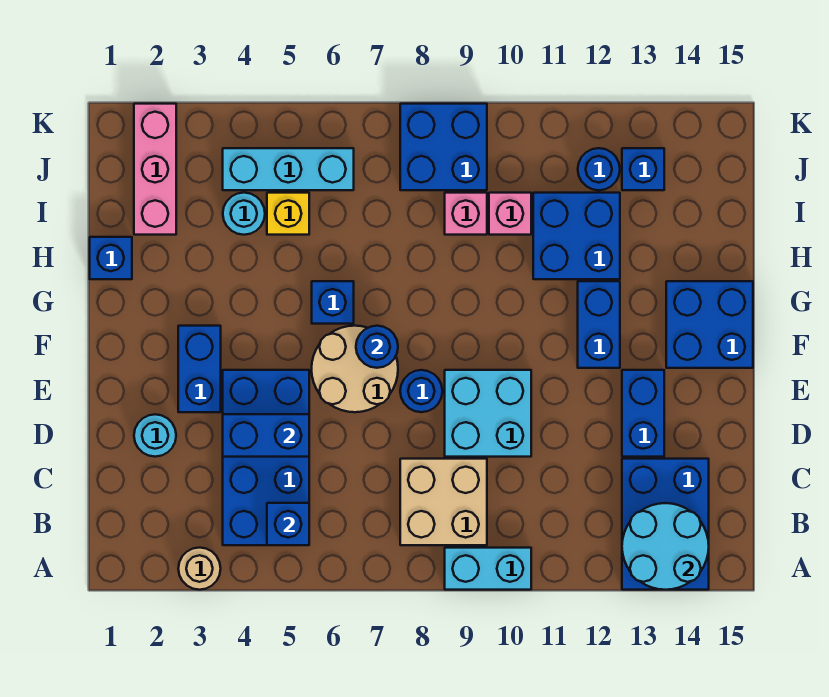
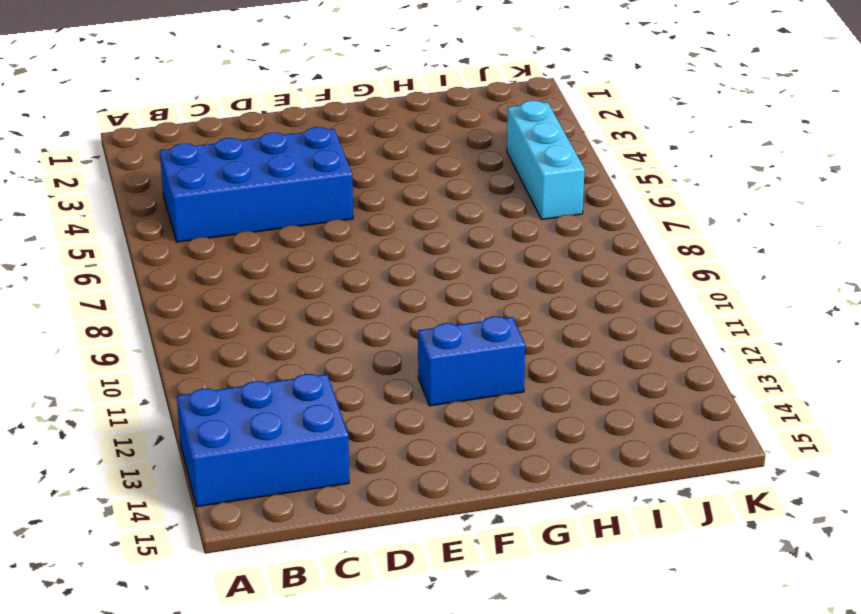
none -> tan round brick A3 level 1
none -> cyan brick A9:A10 level 1
none -> tan brick B8:C9 level 1

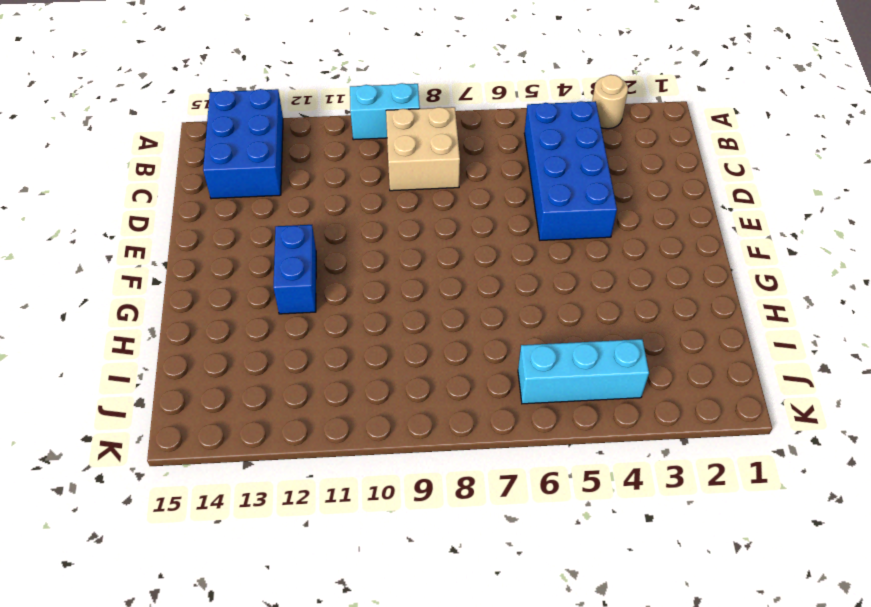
none -> cyan round brick D2 level 1
none -> cyan brick D9:E10 level 1
none -> blue brick D13:E13 level 1

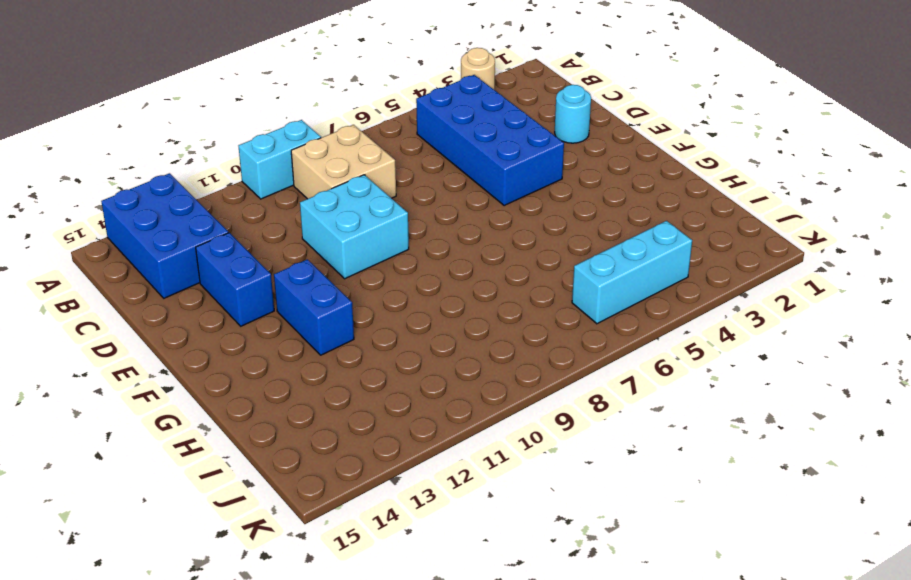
none -> blue brick E3:F3 level 1
none -> tan round brick E6:F7 level 1
none -> blue round brick E8 level 1

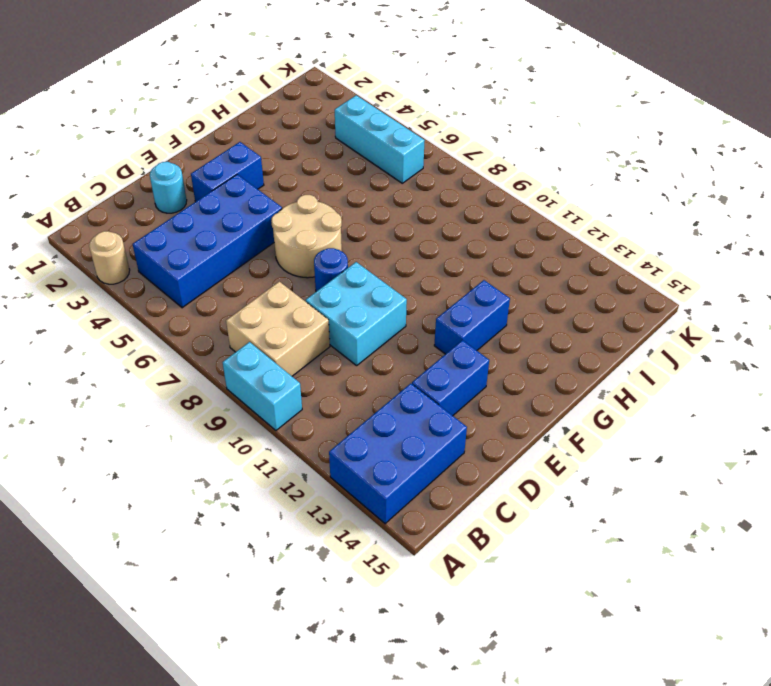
none -> blue brick F14:G15 level 1
none -> blue brick G6 level 1
none -> blue brick H1 level 1

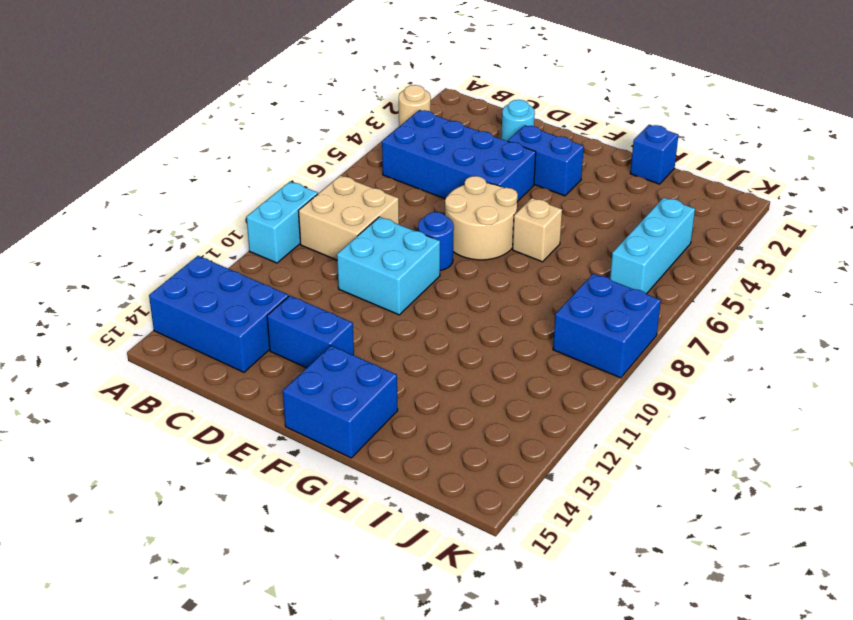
tan brick G6 level 1 -> blue brick G6 level 1
none -> blue brick F12:G12 level 1
none -> blue brick H11:I12 level 1
none -> pink brick I2:K2 level 1

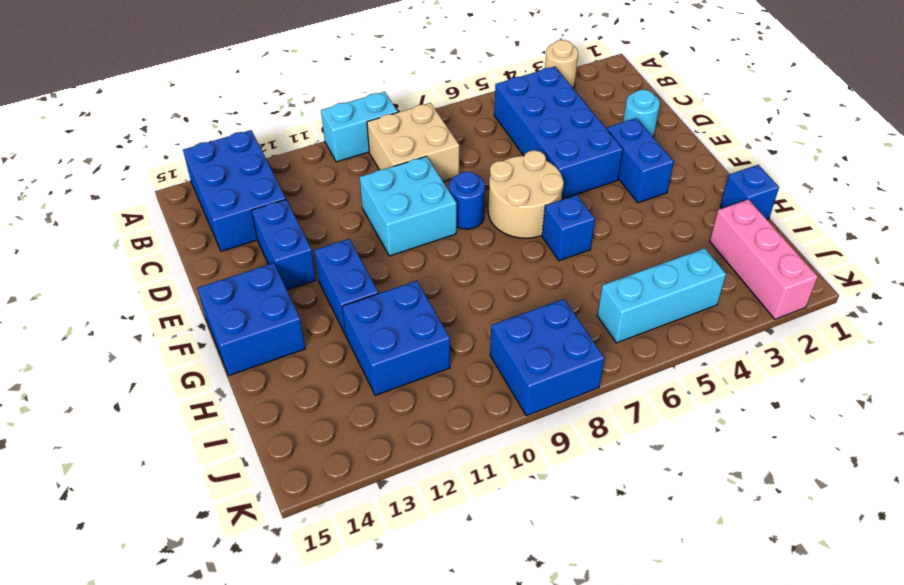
none -> cyan round brick I4 level 1
none -> yellow brick I5 level 1
none -> pink brick I9 level 1

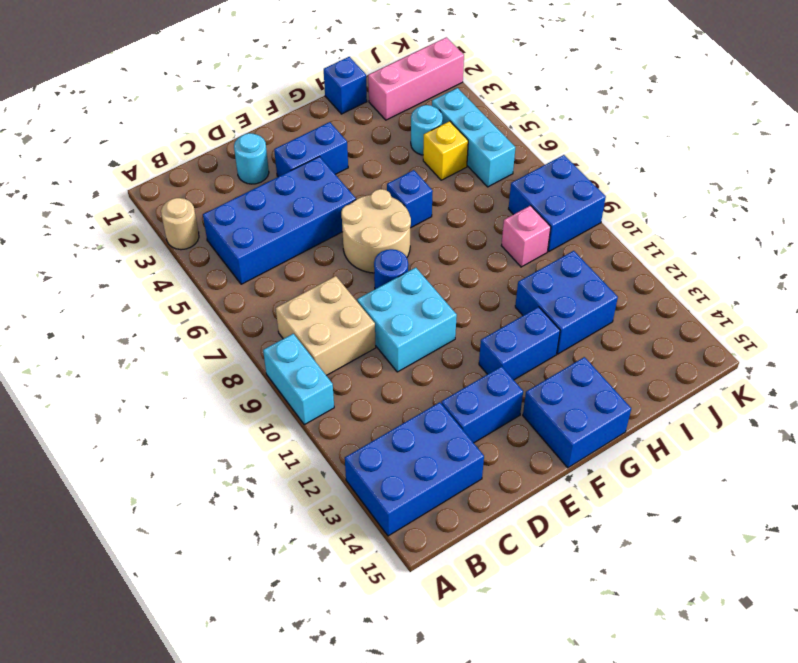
none -> pink brick I10 level 1
none -> blue round brick J12 level 1
none -> blue brick J13 level 1

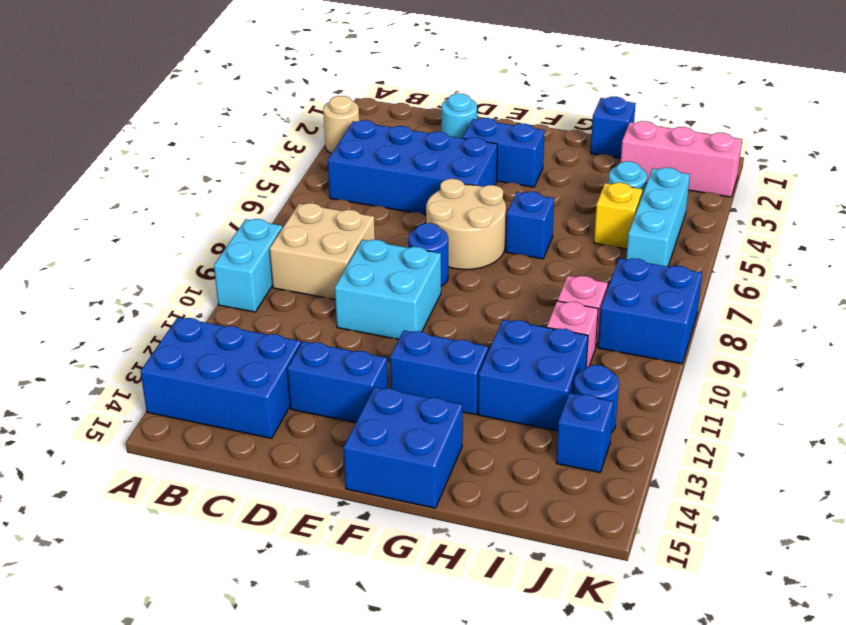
none -> cyan round brick A13:B14 level 2
none -> blue brick B5 level 2
none -> blue brick D4:D5 level 2

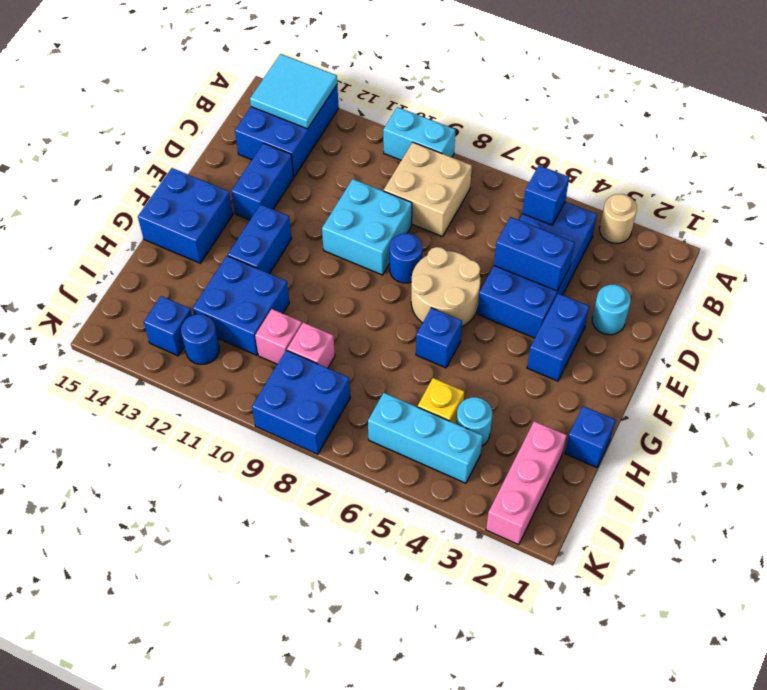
cyan tile A13:B14 level 2 -> cyan round brick A13:B14 level 2
none -> blue round brick F7 level 2

